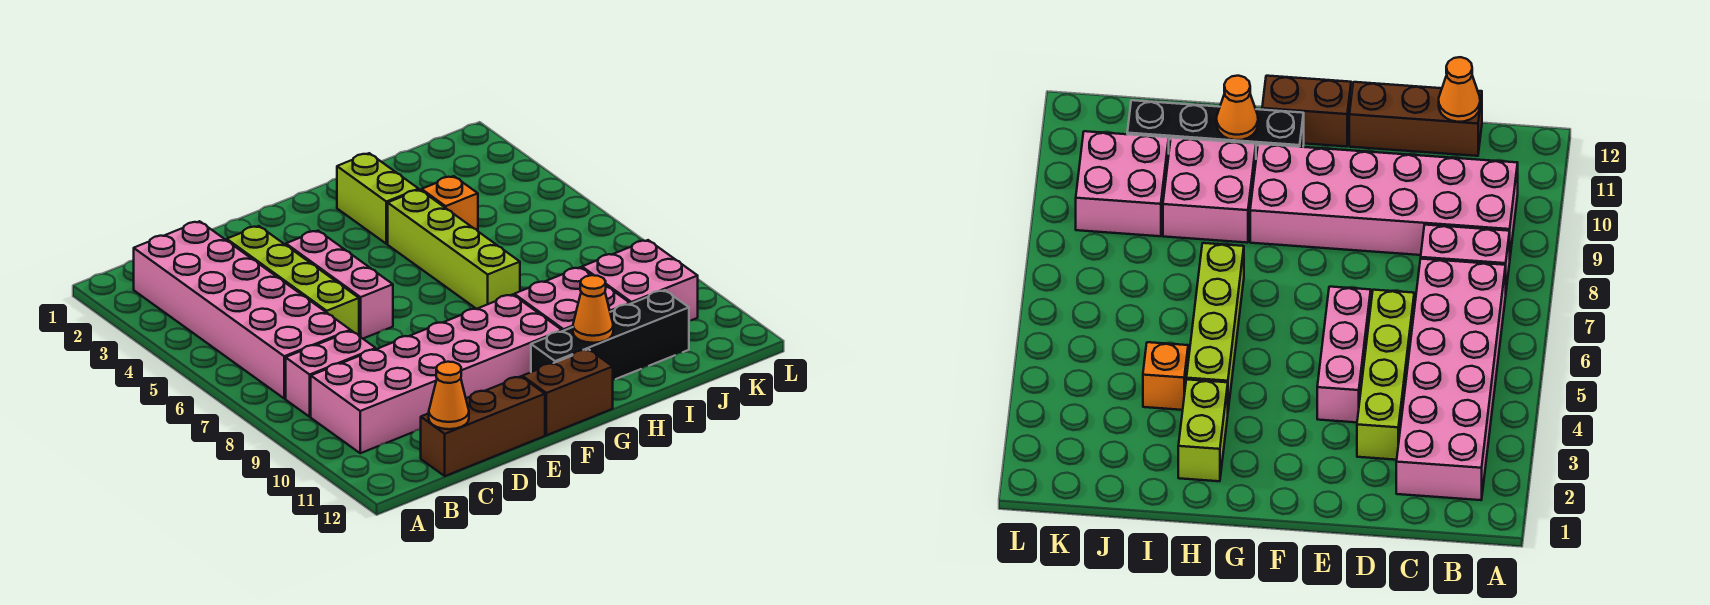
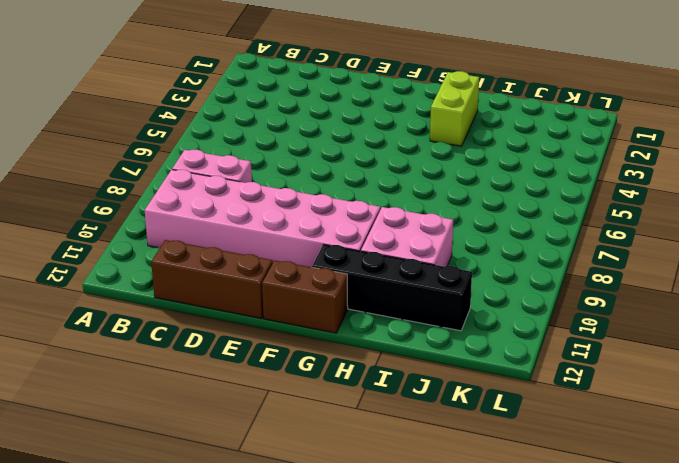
none -> pink brick B2:C7 level 1
none -> lime brick D3:D6 level 1
none -> pink brick E4:E6 level 1

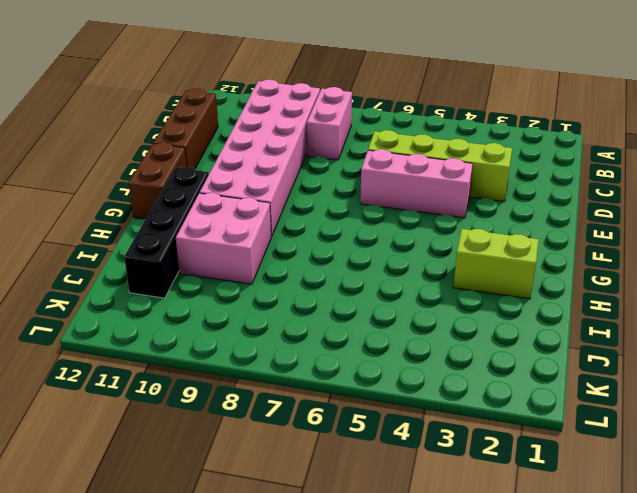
none -> pink brick B2:C7 level 1
none -> lime brick H4:H7 level 1
none -> orange brick I4 level 1

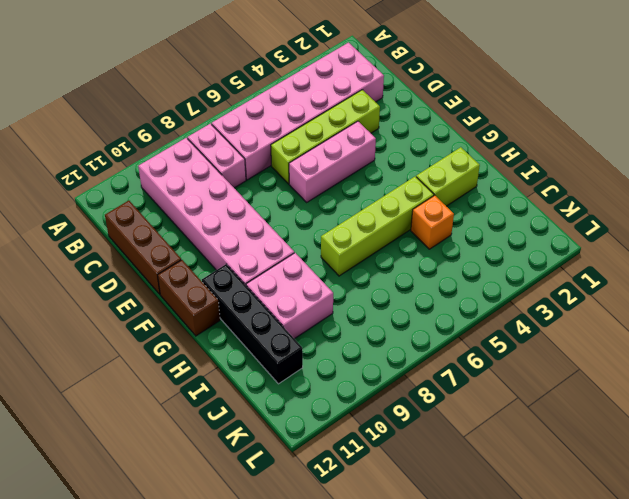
none -> pink brick J9:K10 level 1
none -> orange cone C12 level 2
none -> orange cone H11 level 2

